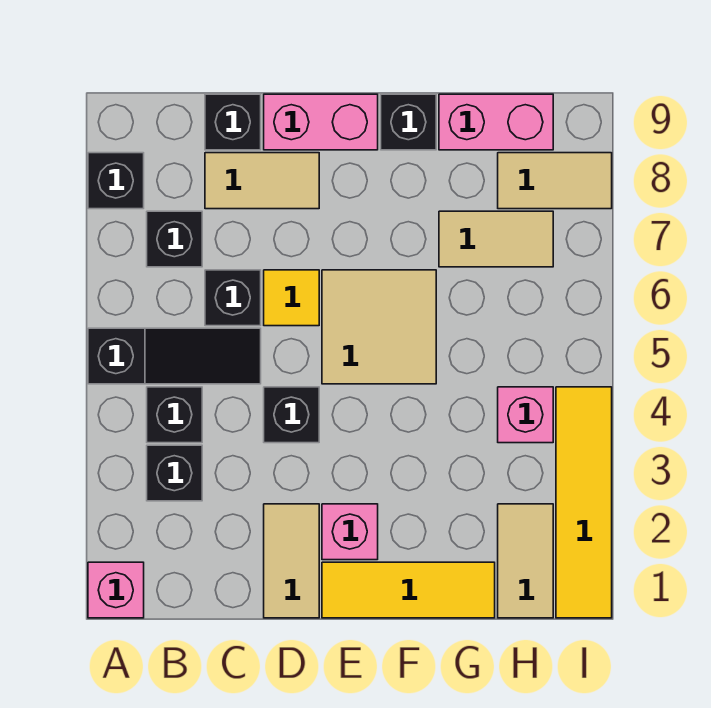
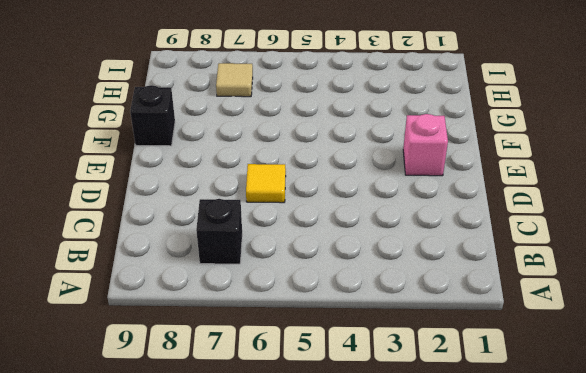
tan tile H7 level 1 -> tan tile G7:H7 level 1
none -> pink brick A1 level 1
none -> black slope A5:C5 level 1 top A
none -> black brick A8 level 1

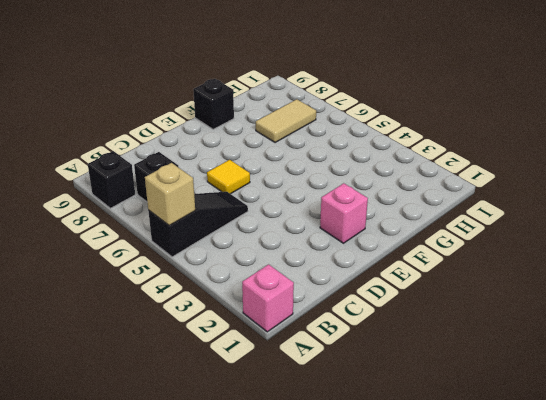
tan brick A5 level 2 -> none
none -> black brick B3 level 1
none -> black brick B4 level 1
none -> black brick C6 level 1

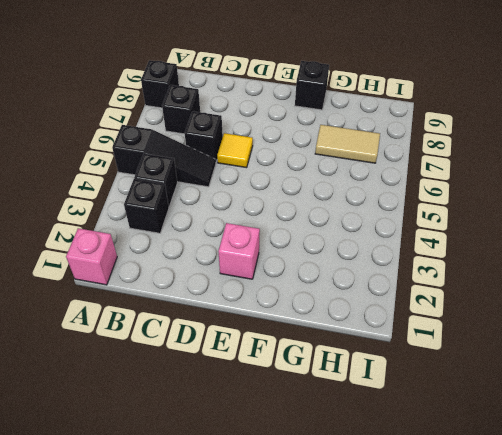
none -> tan tile C8:D8 level 1
none -> black brick C9 level 1
none -> tan tile D1:D2 level 1

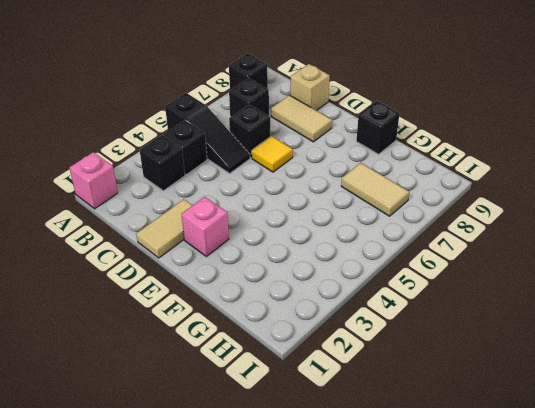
tan brick C9 level 1 -> black brick C9 level 1
none -> black brick D4 level 1
none -> pink brick D9:E9 level 1
none -> yellow tile E1:G1 level 1

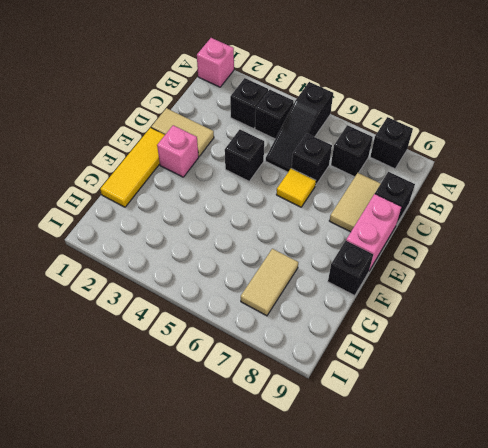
none -> tan tile E5:F6 level 1
none -> pink brick G9:H9 level 1
none -> tan tile H1:H2 level 1

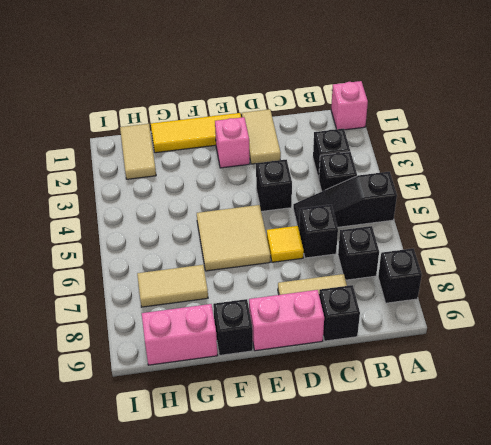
none -> pink brick H4 level 1
none -> tan tile H8:I8 level 1
none -> yellow tile I1:I4 level 1

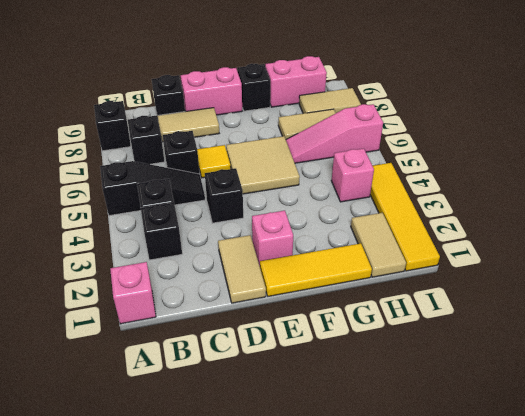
pink slope G6:I6 level 1 top I -> none

